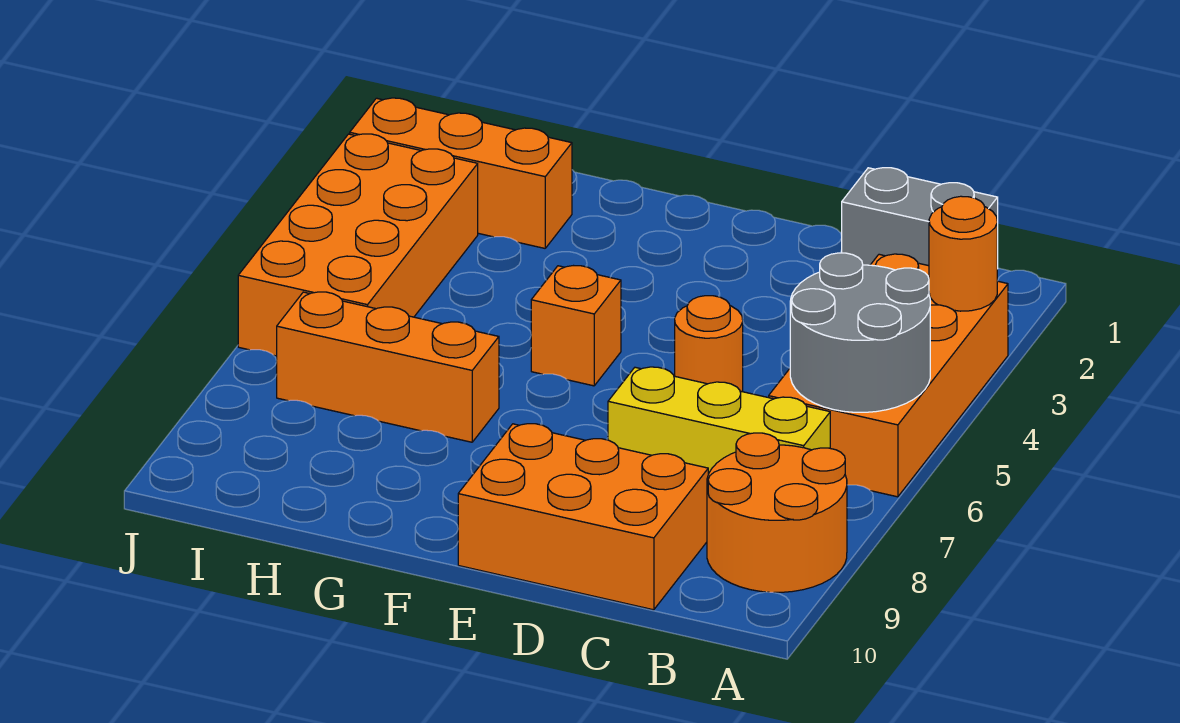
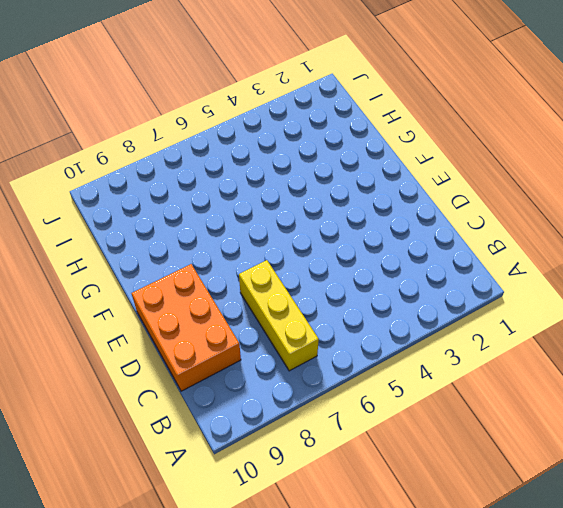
none -> orange brick A3:B6 level 1
none -> orange round brick A8:B9 level 1
none -> grey brick B1:C1 level 1

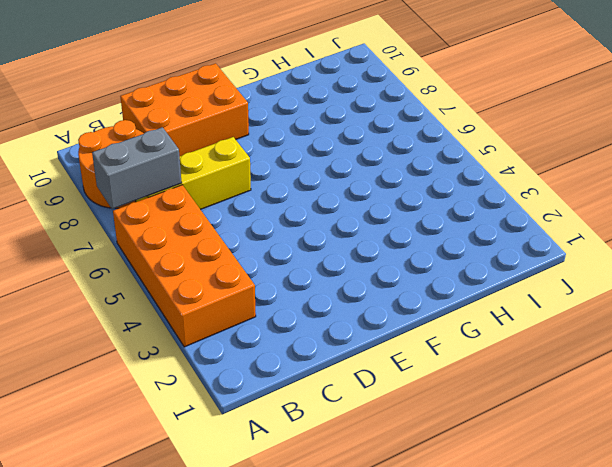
grey brick A7:B7 level 2 -> grey brick B1:C1 level 1
none -> orange round brick D5 level 1
none -> orange brick F5 level 1
none -> orange brick G7:I7 level 1

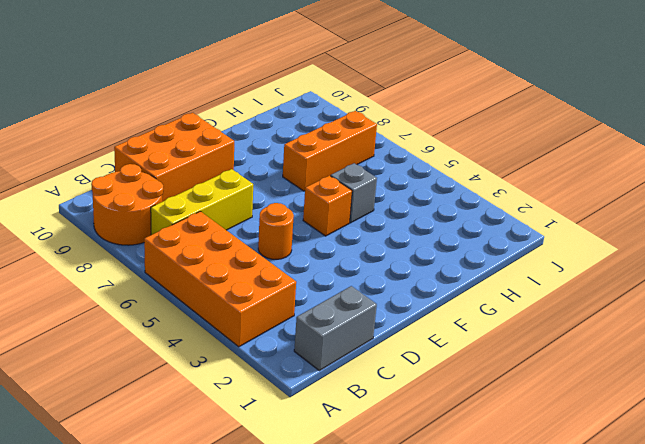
grey brick G5 level 1 -> none
none -> orange brick H2:J2 level 1
none -> orange brick I3:J6 level 1
none -> orange round brick A3 level 2

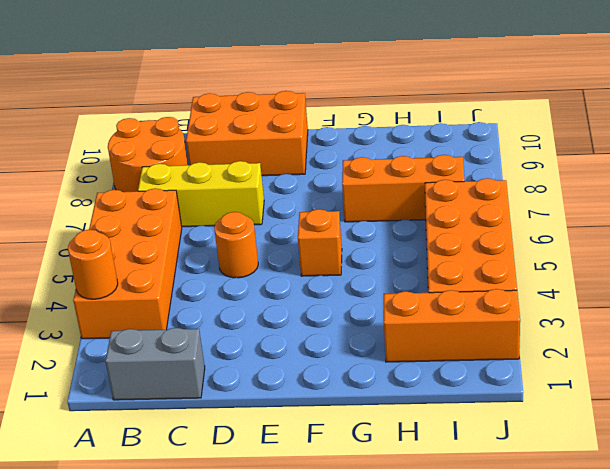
none -> grey round brick A5:B6 level 2

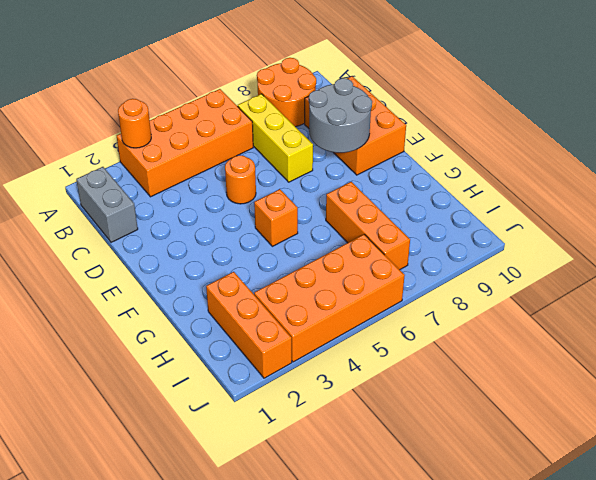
grey round brick D8:E9 level 2 -> grey round brick A5:B6 level 2

